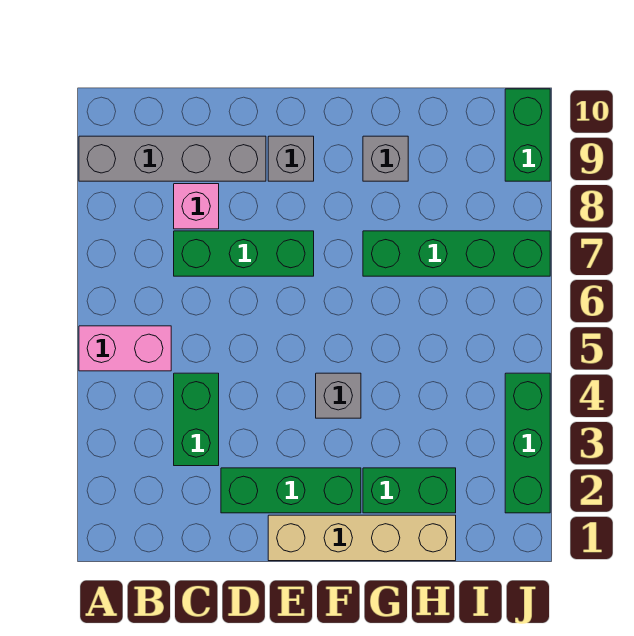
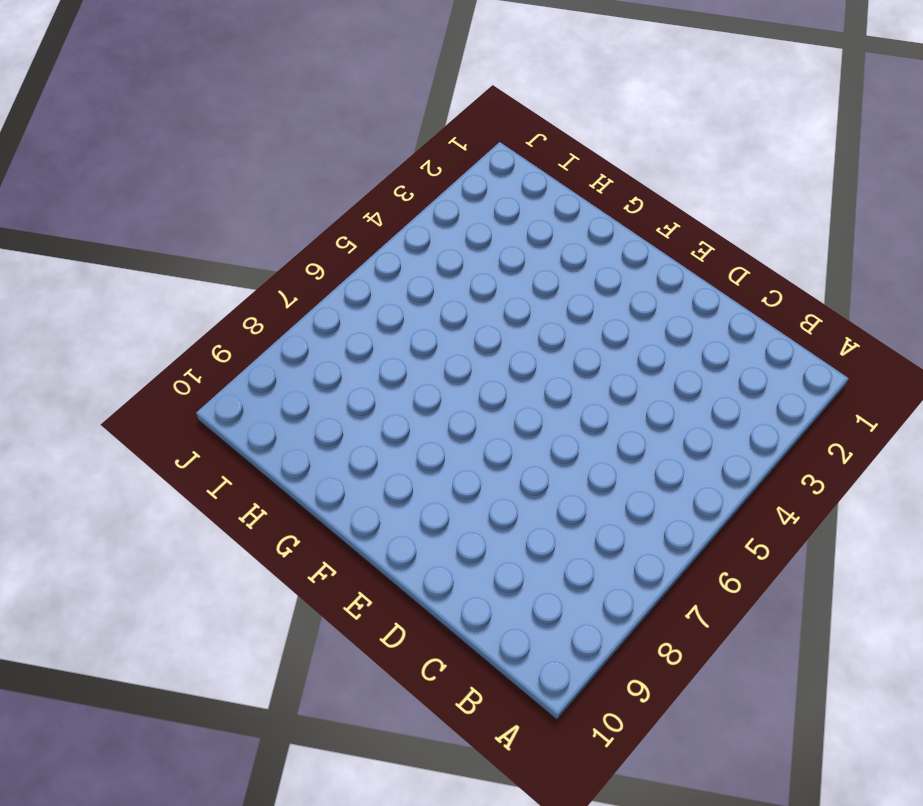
none -> pink brick A5:B5 level 1
none -> grey brick A9:D9 level 1
none -> green brick C3:C4 level 1

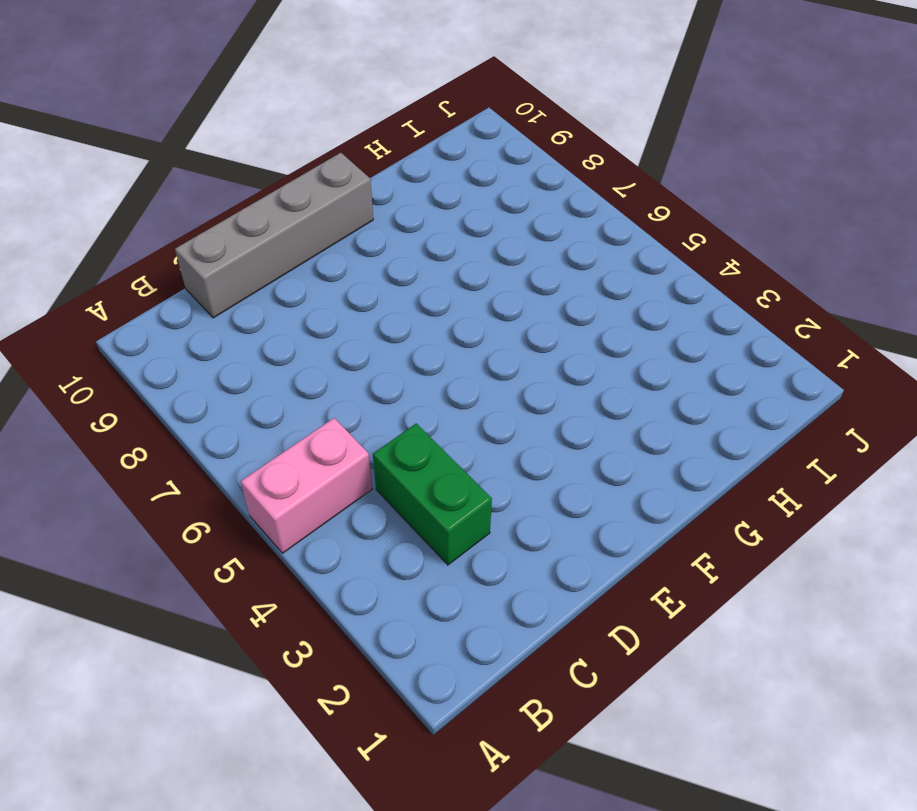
grey brick C10:F10 level 1 -> grey brick A9:D9 level 1
none -> green brick C7:E7 level 1
none -> pink brick C8 level 1
none -> green brick D2:F2 level 1

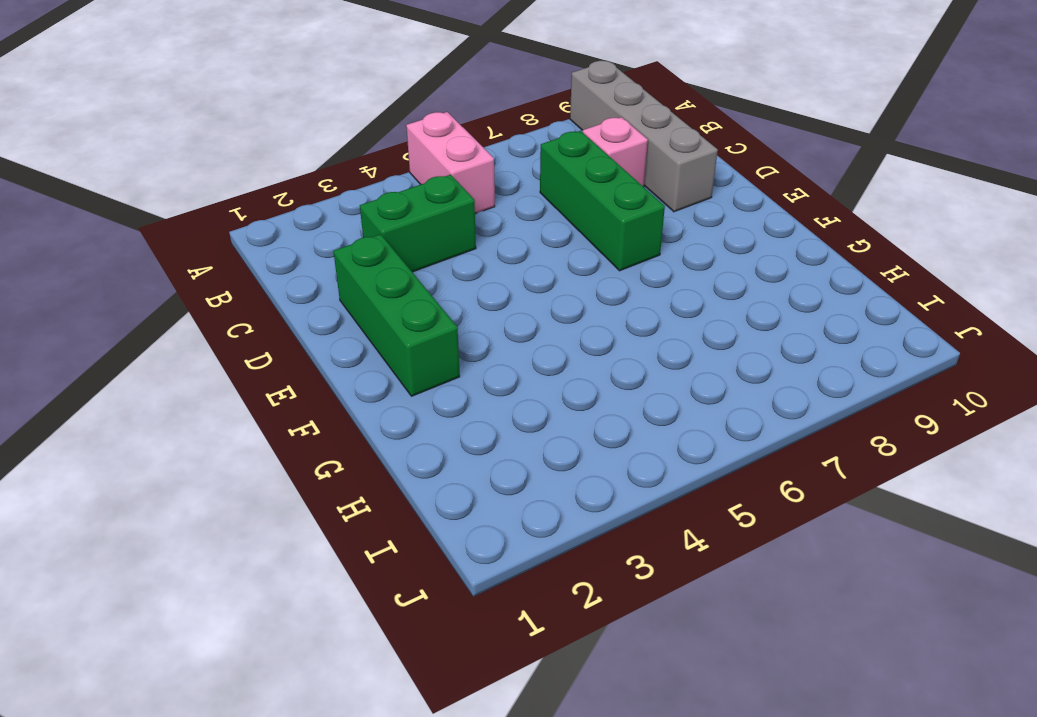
none -> tan brick E1:H1 level 1
none -> grey brick E9 level 1
none -> grey brick F4 level 1

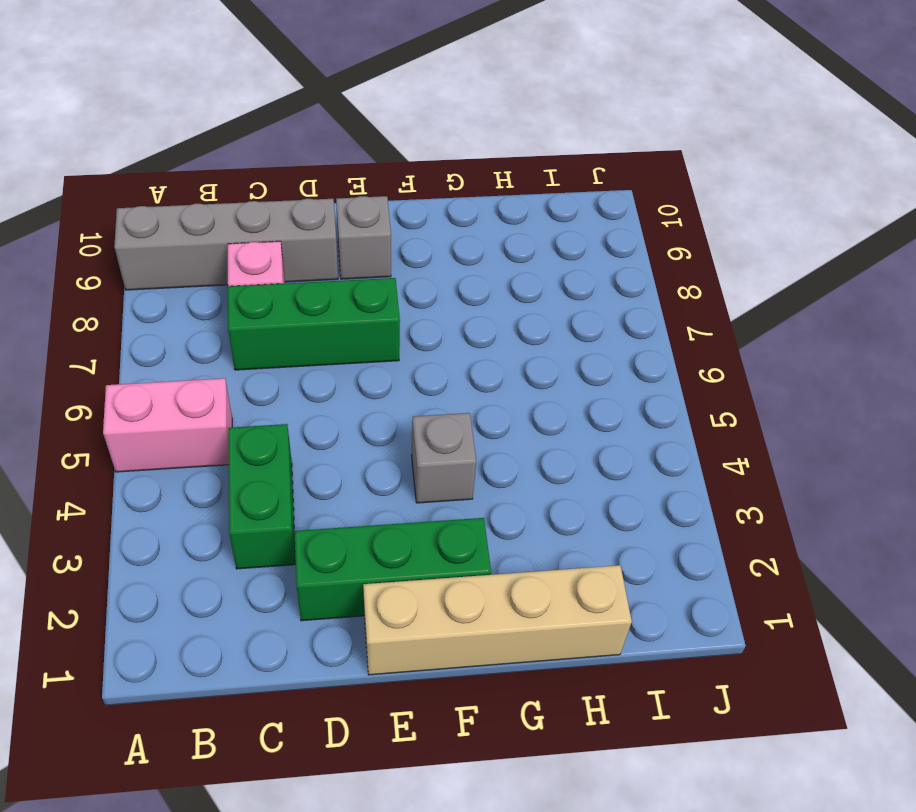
none -> green brick G2:H2 level 1
none -> green brick G7:J7 level 1
none -> grey brick G9 level 1

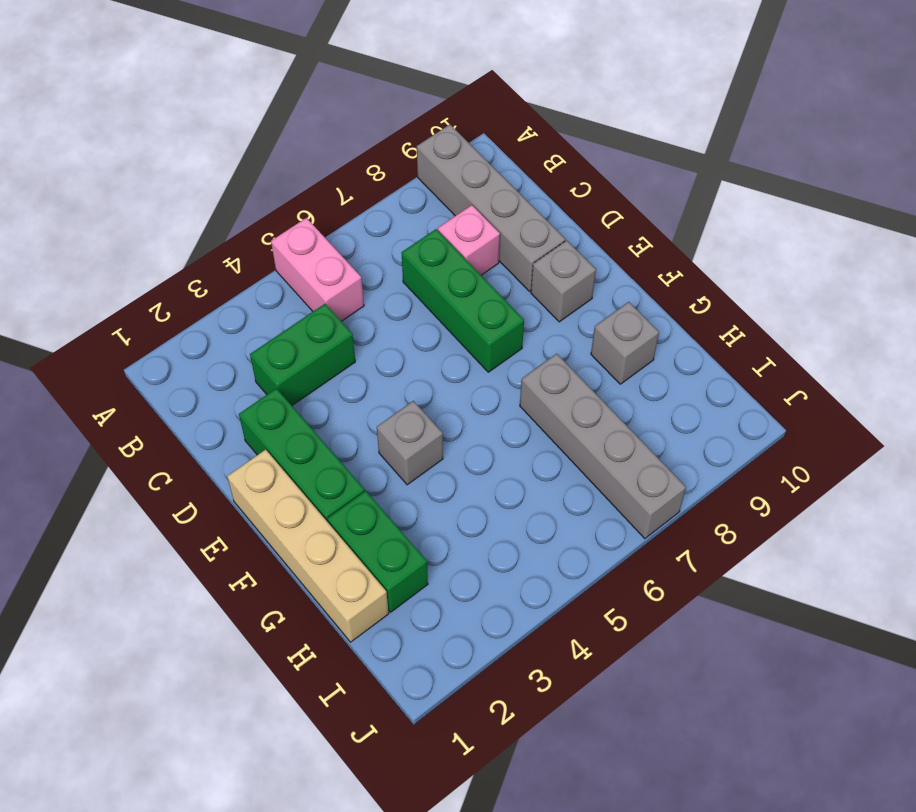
grey brick G7:J7 level 1 -> green brick G7:J7 level 1
none -> green brick J2:J4 level 1
none -> green brick J9:J10 level 1

